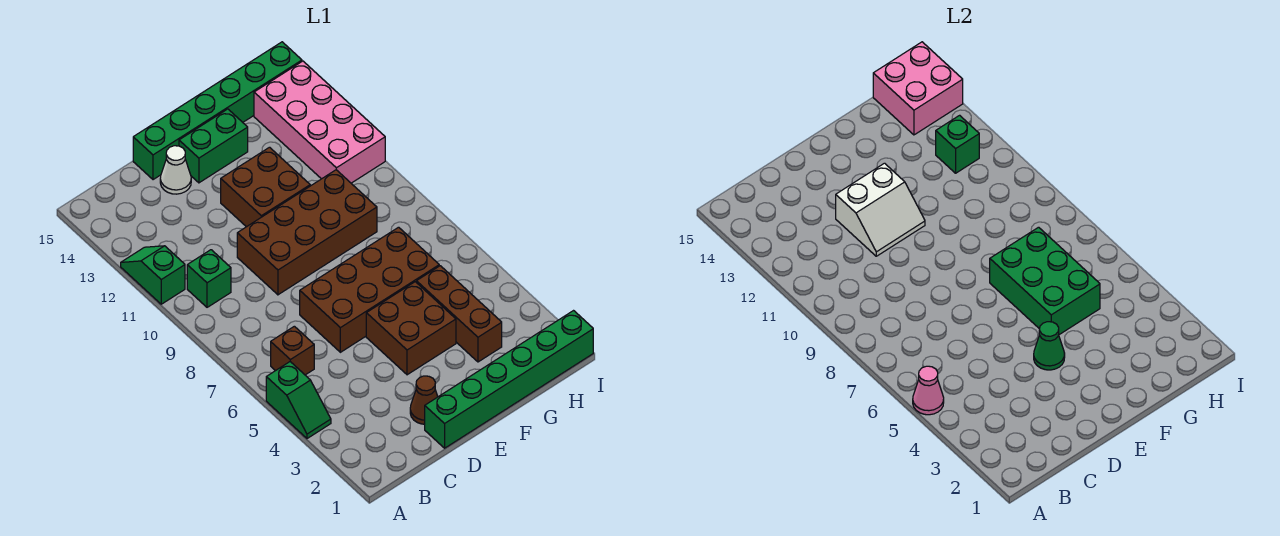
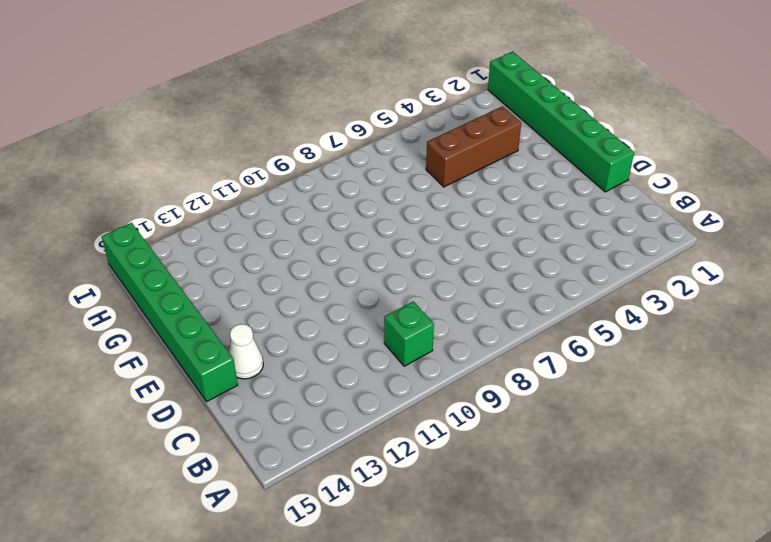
none -> green slope A4:A5 level 1 top 5
none -> green slope A11:A12 level 1 top 11
none -> brown brick B6 level 1

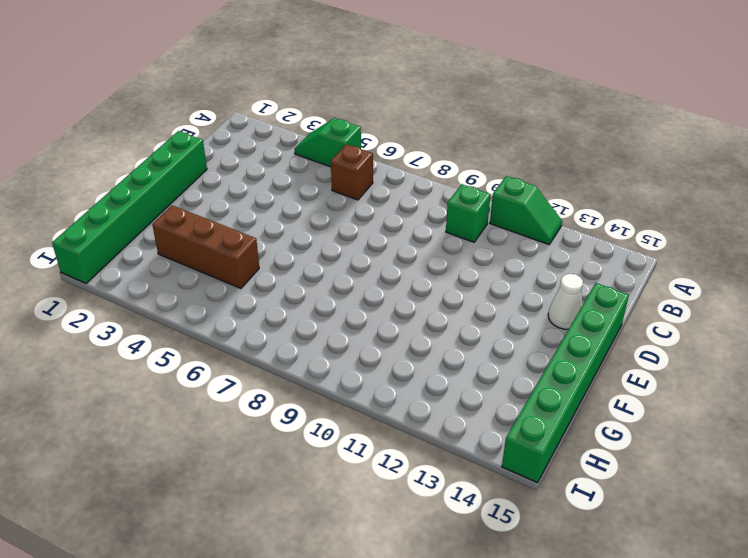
none -> brown cone D2 level 1
none -> brown brick D6:G7 level 1
none -> brown brick D9:G10 level 1

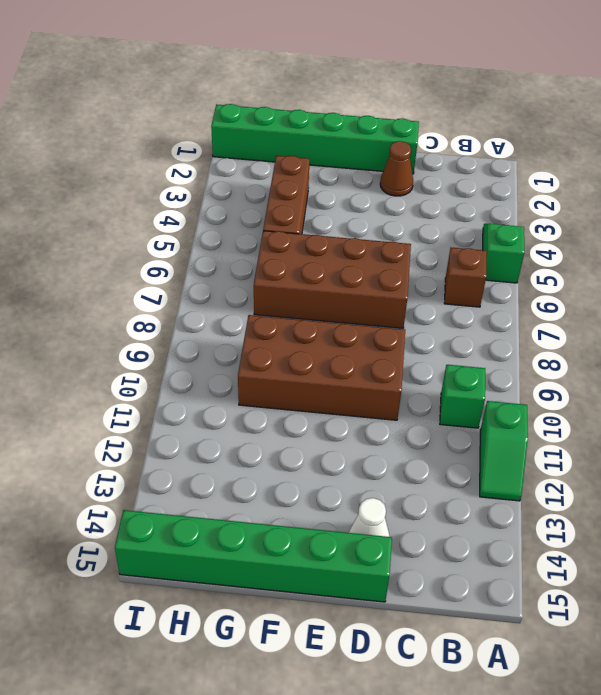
none -> brown brick E4:F5 level 1
none -> brown brick E11:F12 level 1
none -> green brick E14:F14 level 1

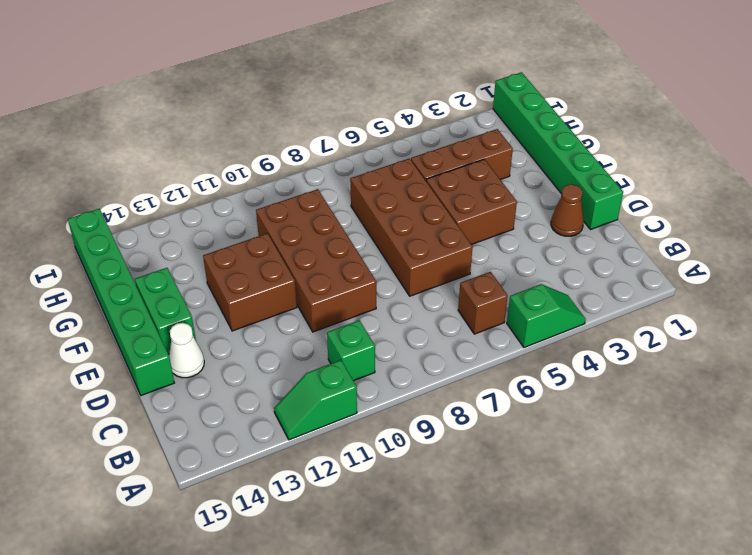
none -> pink brick H11:I14 level 1
none -> pink cone A5 level 2
none -> white slope D11:E12 level 2 top 12

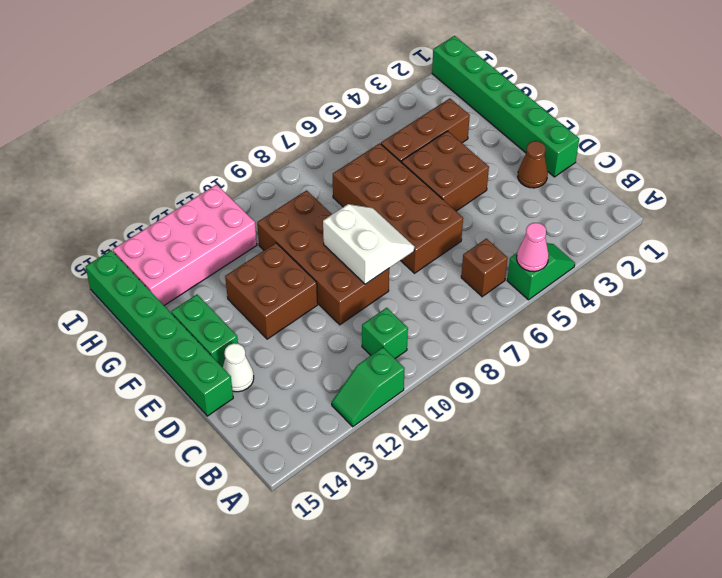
white slope D8:E9 level 2 top 9 -> white slope D11:E12 level 2 top 12
none -> green cone E4 level 2
none -> green brick F5:G7 level 2
none -> green brick H12 level 2

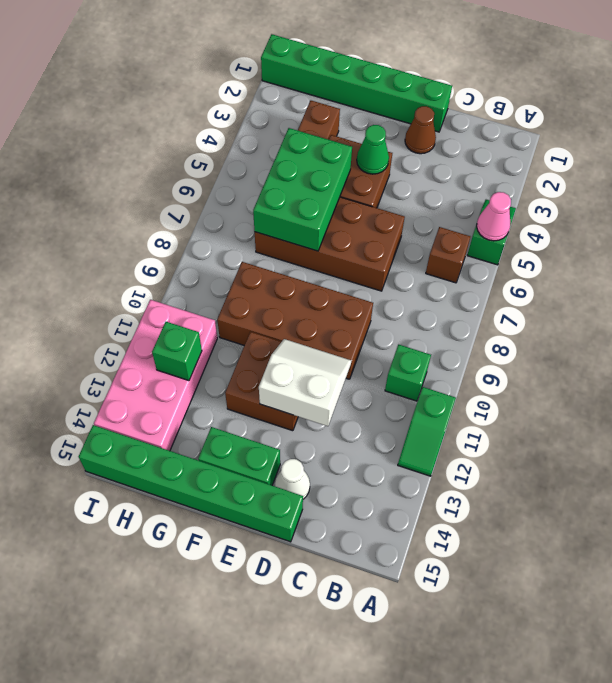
none -> pink brick H14:I15 level 2

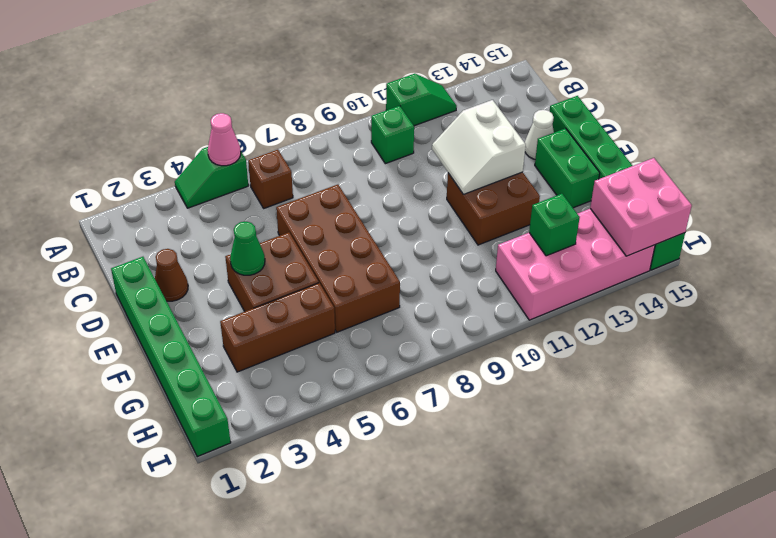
none -> brown brick D9:G10 level 1
none -> green brick F5:G7 level 2

